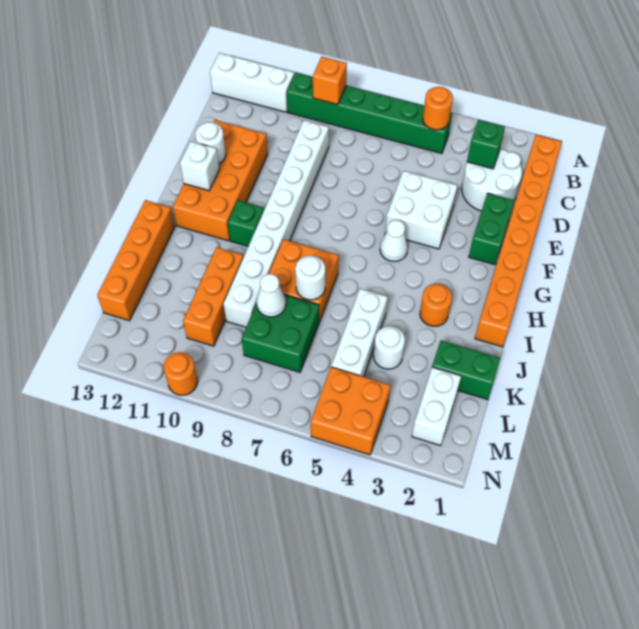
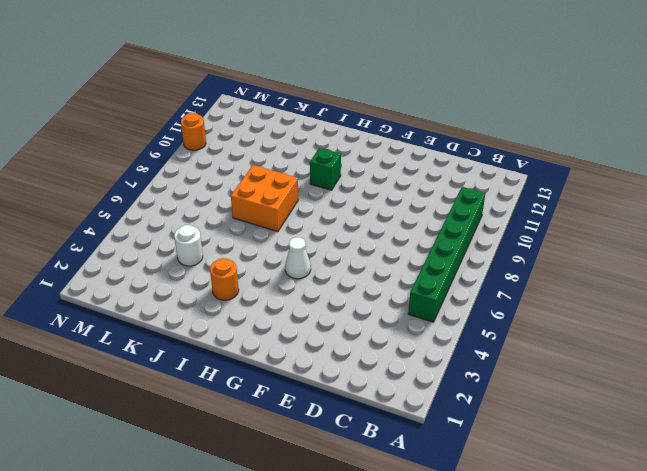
none -> orange brick B1:I1 level 1
none -> white brick B11:B13 level 1
none -> white round brick C2:D3 level 1

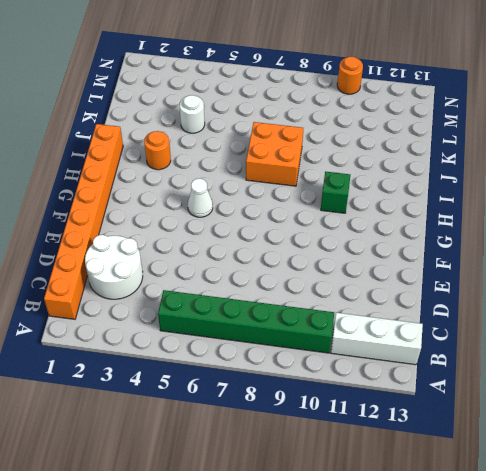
none -> white brick D9:K9 level 1
none -> green brick E2:F2 level 1
none -> white brick E4:F5 level 1

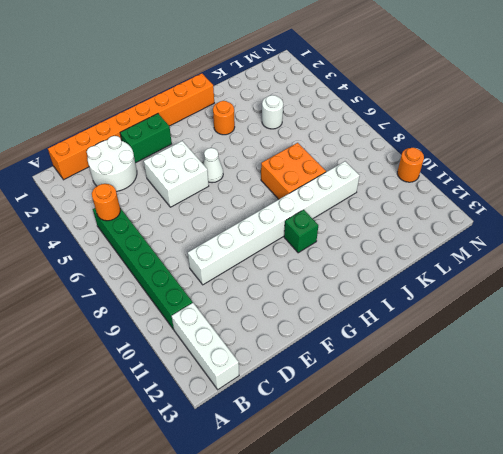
none -> orange brick E11:H12 level 1
none -> orange brick I13:L13 level 1
none -> white brick J5:L5 level 1

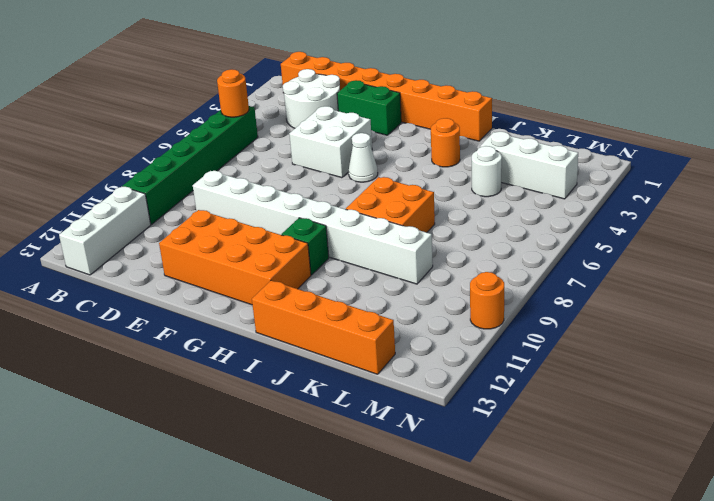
white brick K3:M3 level 1 -> white brick J5:L5 level 1
none -> orange brick J10:L10 level 1
none -> green brick K1:K2 level 1
none -> green brick K7:L8 level 1

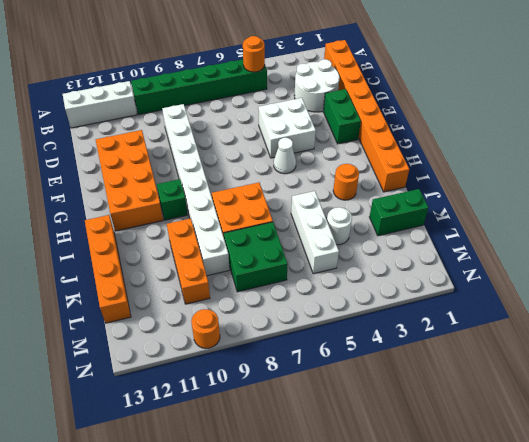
none -> white brick L2:M2 level 1
none -> orange brick M4:N5 level 1
none -> orange brick B9 level 2

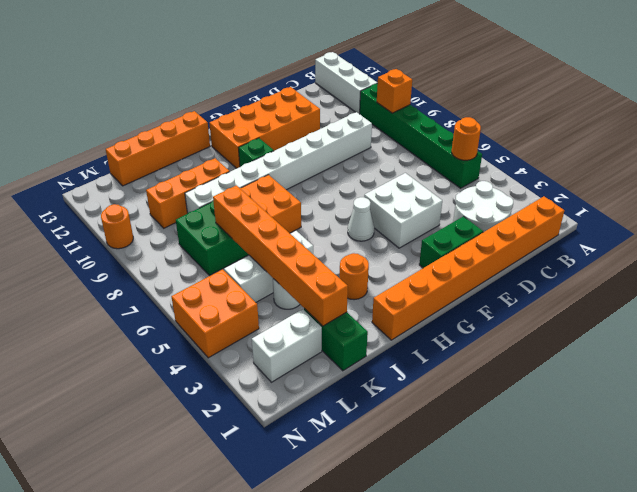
orange brick K2:K7 level 2 -> none
none -> green brick C3 level 2
none -> white round brick F12 level 2
none -> white brick G12 level 2

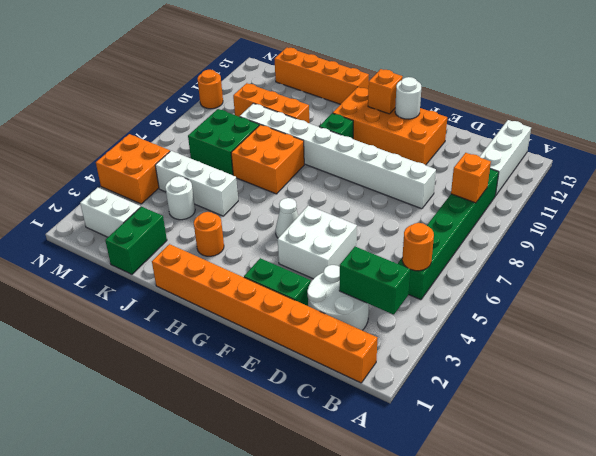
green brick B3:C3 level 2 -> green brick C3 level 2
orange brick G12 level 2 -> white brick G12 level 2
none -> white round brick J7 level 2
none -> white cone K8 level 2

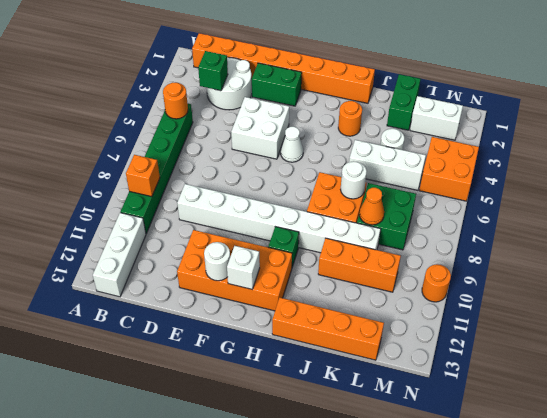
orange cone K8 level 2 -> white cone K8 level 2

